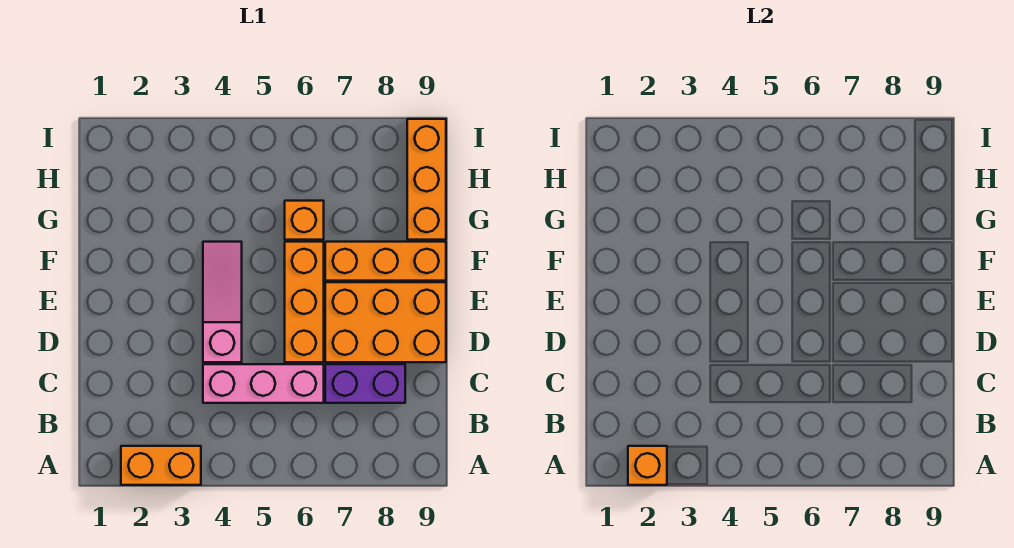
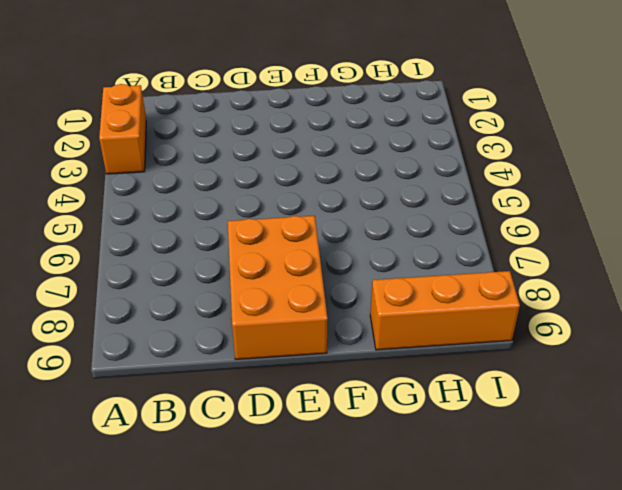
none -> pink brick C4:C6 level 1
none -> purple brick C7:C8 level 1

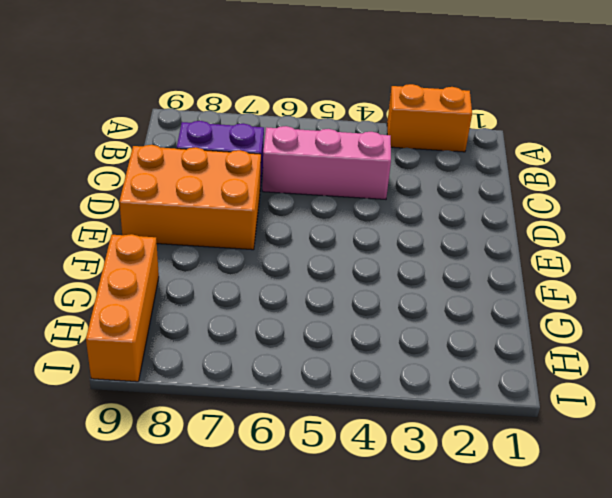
none -> pink slope D4:F4 level 1 top D
none -> orange brick D6:F6 level 1

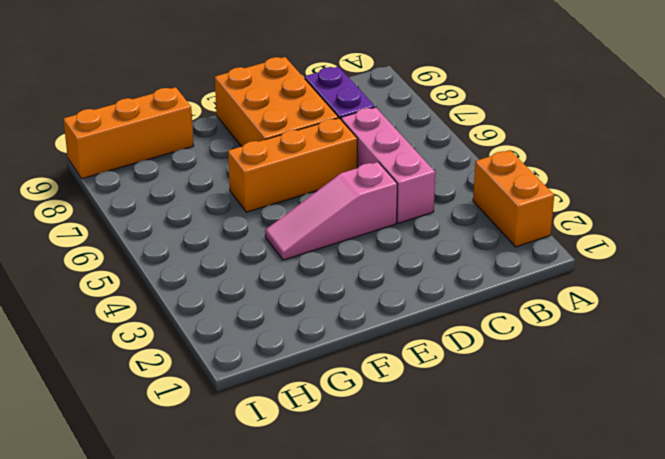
none -> orange brick F7:F9 level 1
none -> orange brick G6 level 1

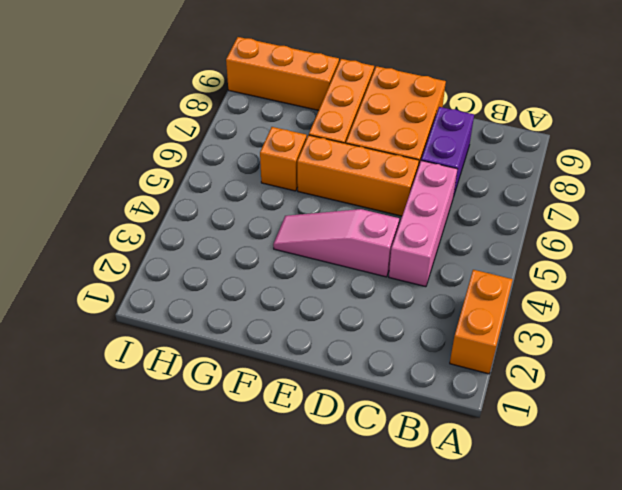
none -> orange brick A2 level 2

